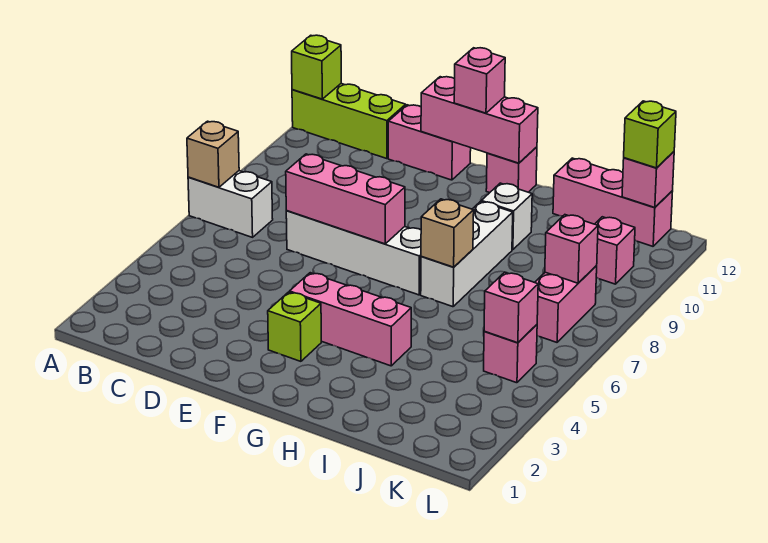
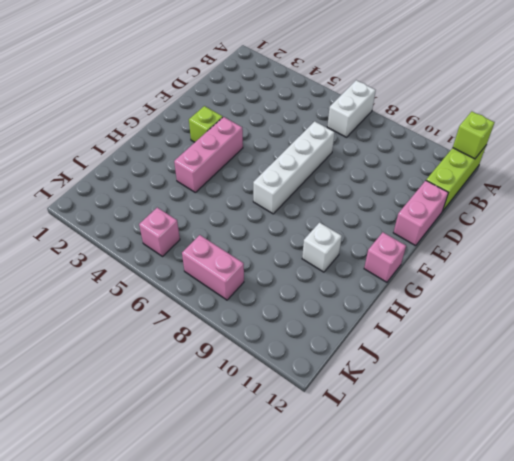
none -> white brick H7:H9 level 1
none -> pink brick I12:K12 level 1
none -> pink brick K10 level 1

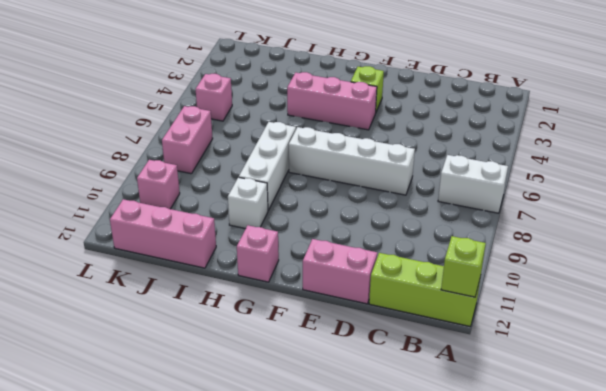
none -> tan brick A7 level 2
none -> pink brick D7:F7 level 2
none -> pink brick E12:G12 level 2

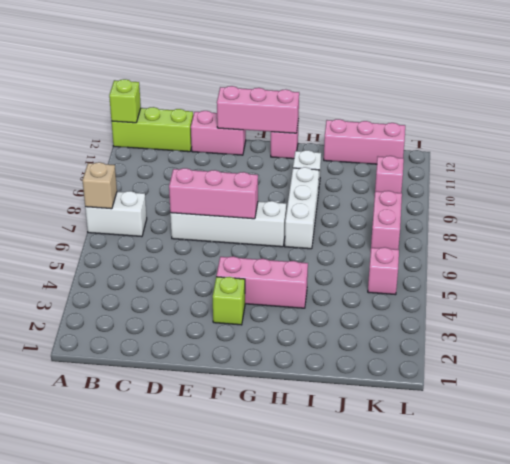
none -> tan brick H7 level 2
none -> pink brick K5 level 2
none -> pink brick K8 level 2

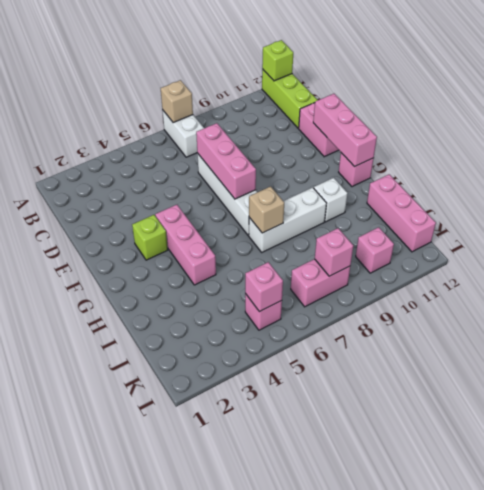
none -> pink brick K12 level 2
none -> pink brick F12 level 3
none -> lime brick K12 level 3

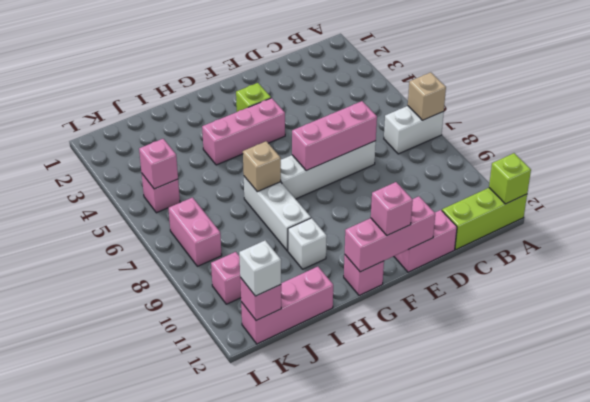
white brick K12 level 3 -> lime brick K12 level 3
none -> pink brick K8 level 2

